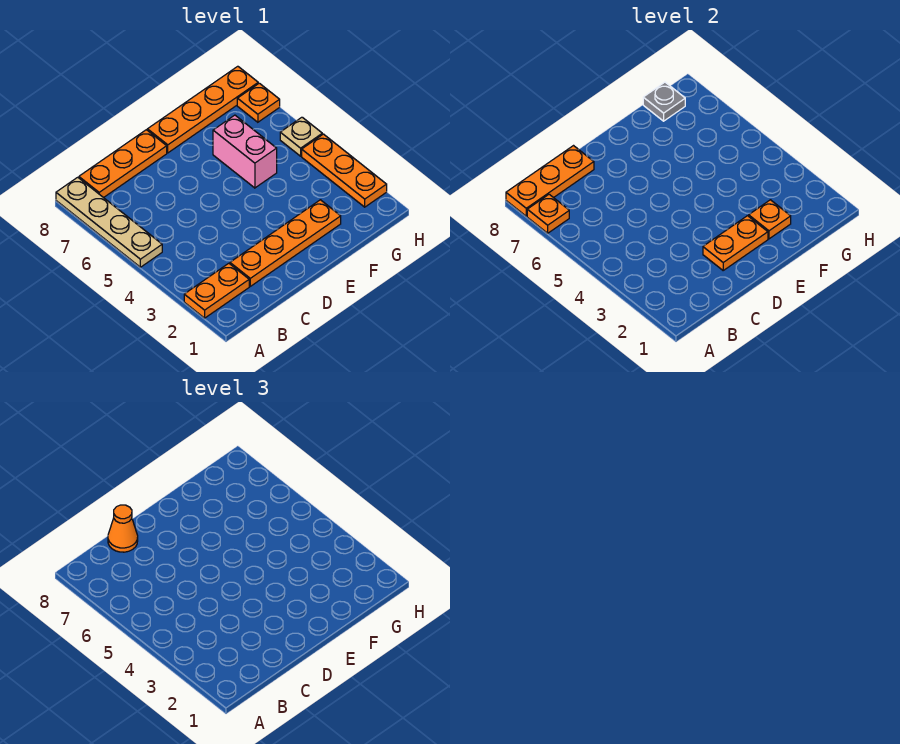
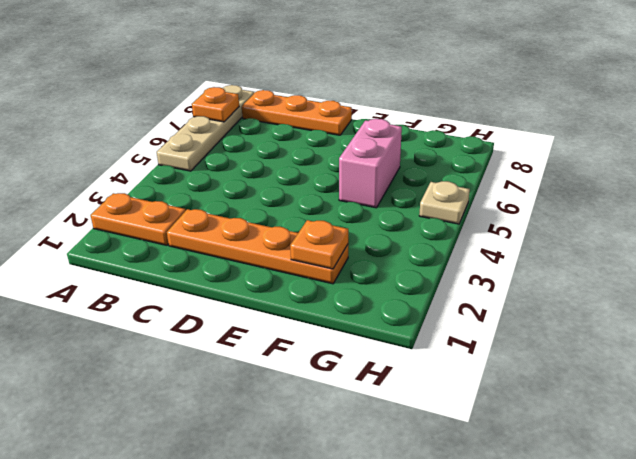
none -> orange plate E8:H8 level 1
none -> orange plate H2:H4 level 1
none -> orange plate H7 level 1

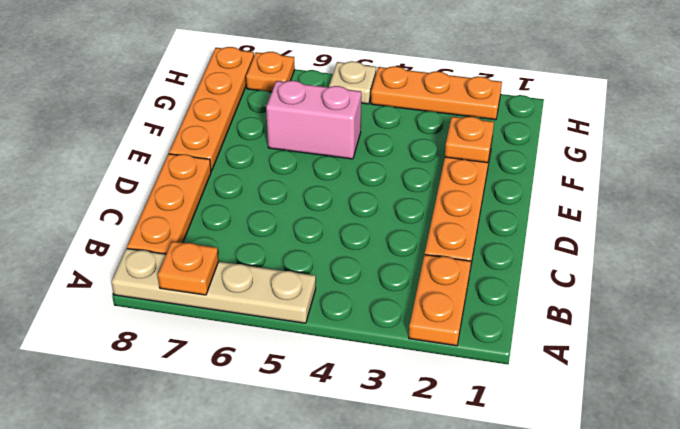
none -> orange plate A8:C8 level 2
none -> orange plate D2:E2 level 2
none -> grey plate G8 level 2

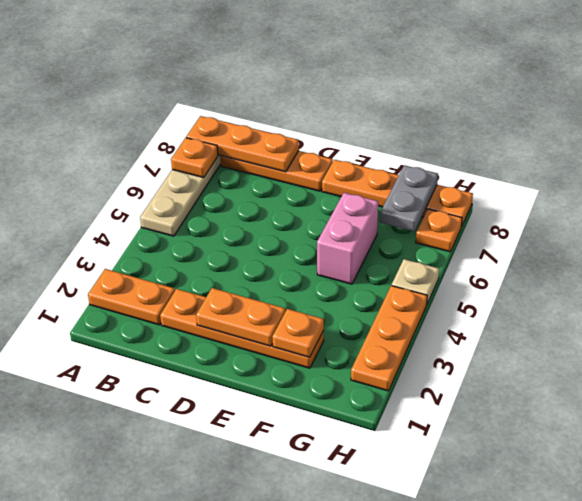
grey plate G7:G8 level 2 -> grey plate G8 level 2
none -> orange cone C8 level 3

